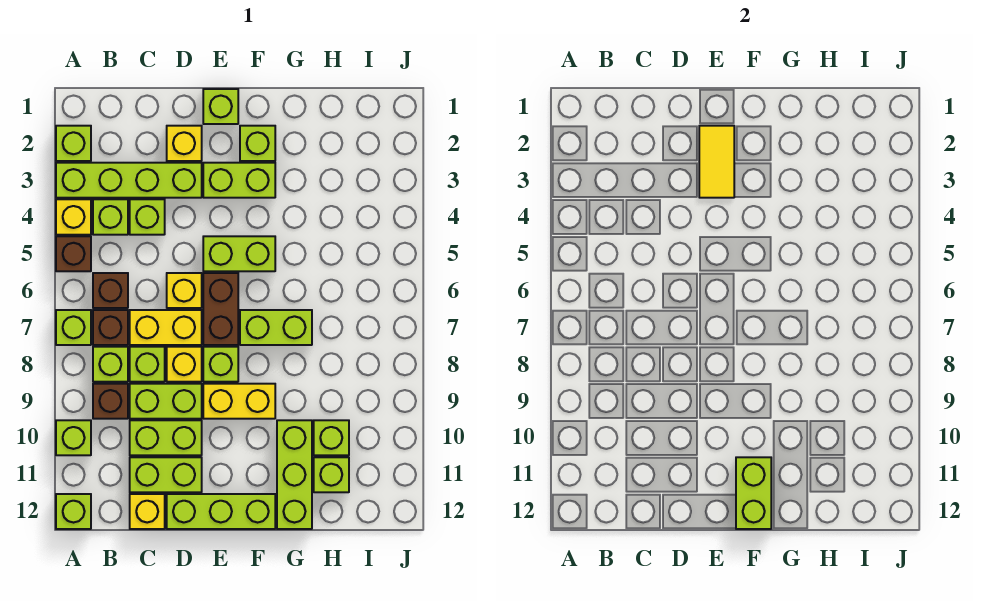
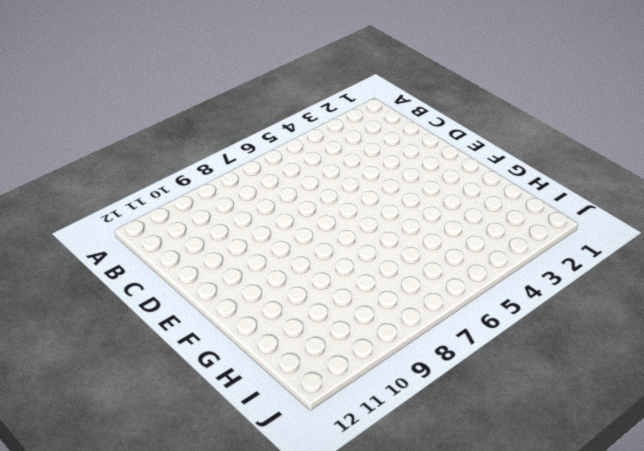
none -> lime brick A2 level 1
none -> lime brick A3:D3 level 1
none -> yellow brick A4 level 1
none -> brown brick A5 level 1

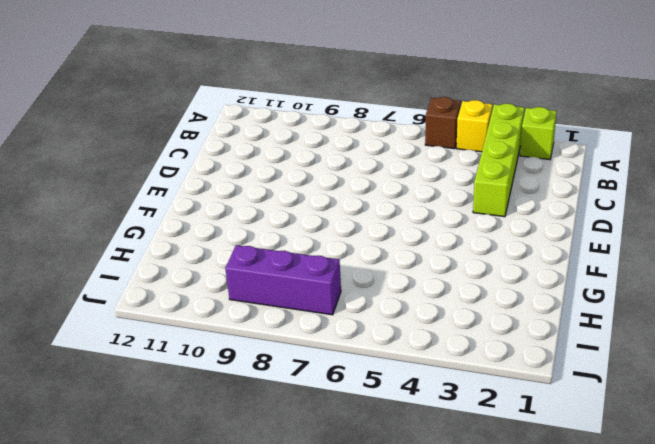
purple brick I7:I9 level 1 -> none
none -> lime brick A7 level 1
none -> lime brick A10 level 1
none -> lime brick A12 level 1
none -> lime brick B4 level 1

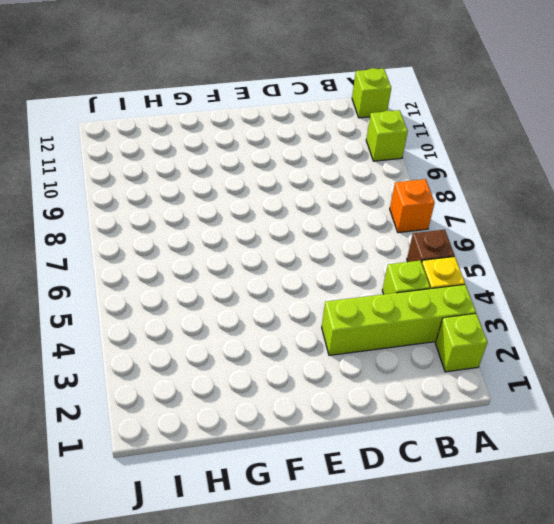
orange brick A7 level 1 -> lime brick A7 level 1
none -> brown brick B6 level 1
none -> brown brick B7 level 1
none -> lime brick B8 level 1
none -> brown brick B9 level 1

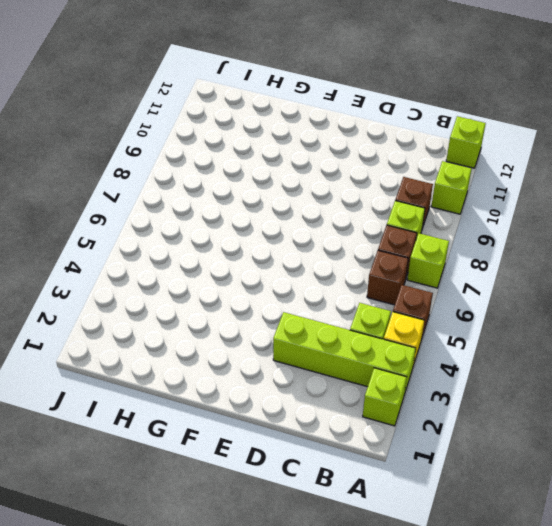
none -> lime brick C4 level 1
none -> yellow brick C7:D7 level 1
none -> lime brick C8 level 1
none -> lime brick C9:D9 level 1

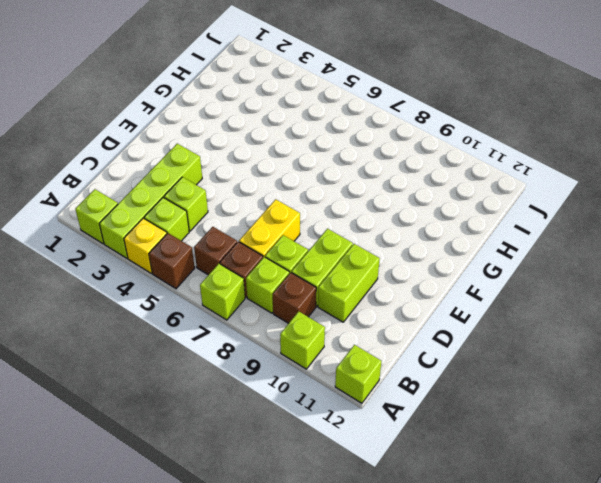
none -> lime brick C11:D11 level 1
none -> yellow brick C12 level 1
none -> yellow brick D2 level 1
none -> yellow brick D6 level 1

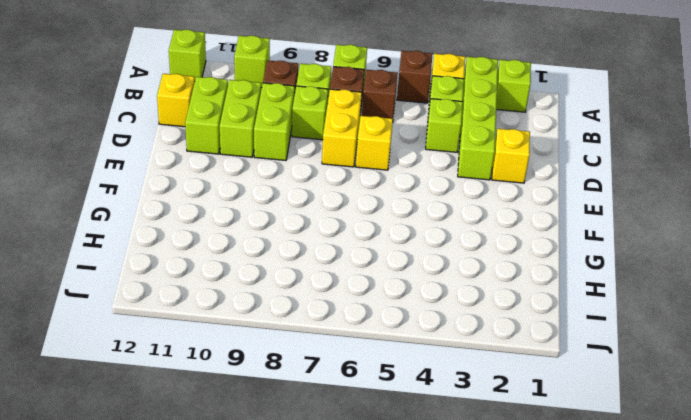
none -> yellow brick D8 level 1
none -> lime brick D12:F12 level 1
none -> lime brick E1 level 1
none -> lime brick E3:F3 level 1

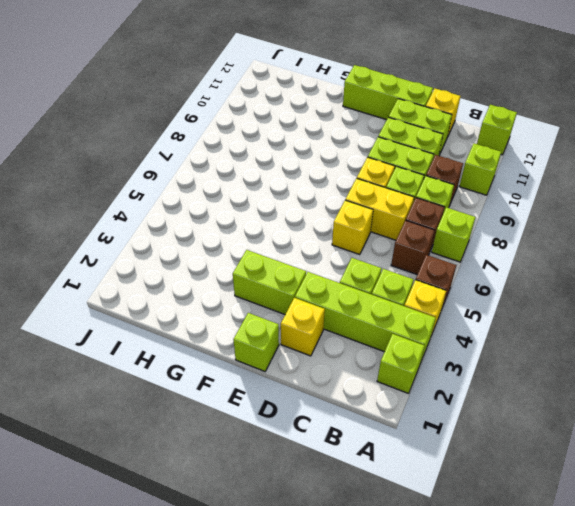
none -> lime brick E5:F5 level 1
none -> brown brick E6:E7 level 1
none -> lime brick E8 level 1
none -> yellow brick E9:F9 level 1

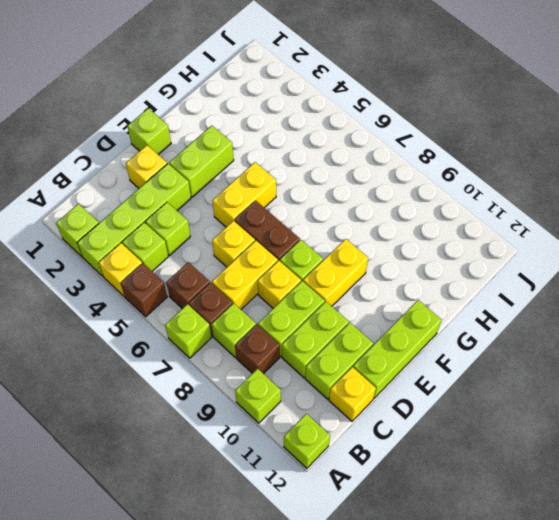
yellow brick E5:F5 level 1 -> lime brick E5:F5 level 1
none -> lime brick C8 level 1
none -> lime brick F2 level 1
none -> lime brick F7:G7 level 1
none -> lime brick G10:G12 level 1

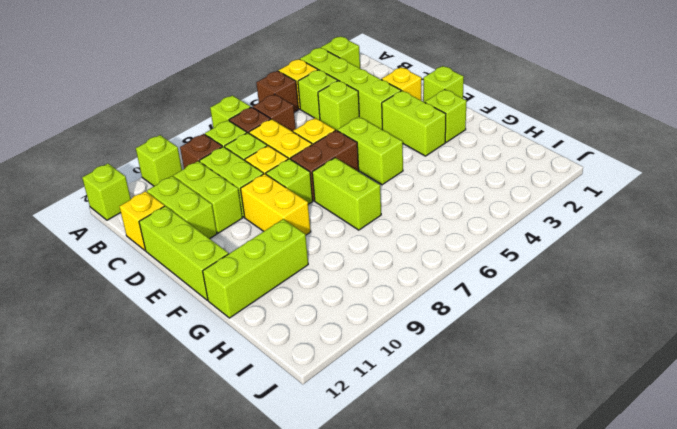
none -> lime brick H10 level 1
none -> lime brick H11 level 1
none -> yellow tile E2:E3 level 2
none -> lime brick F11:F12 level 2

